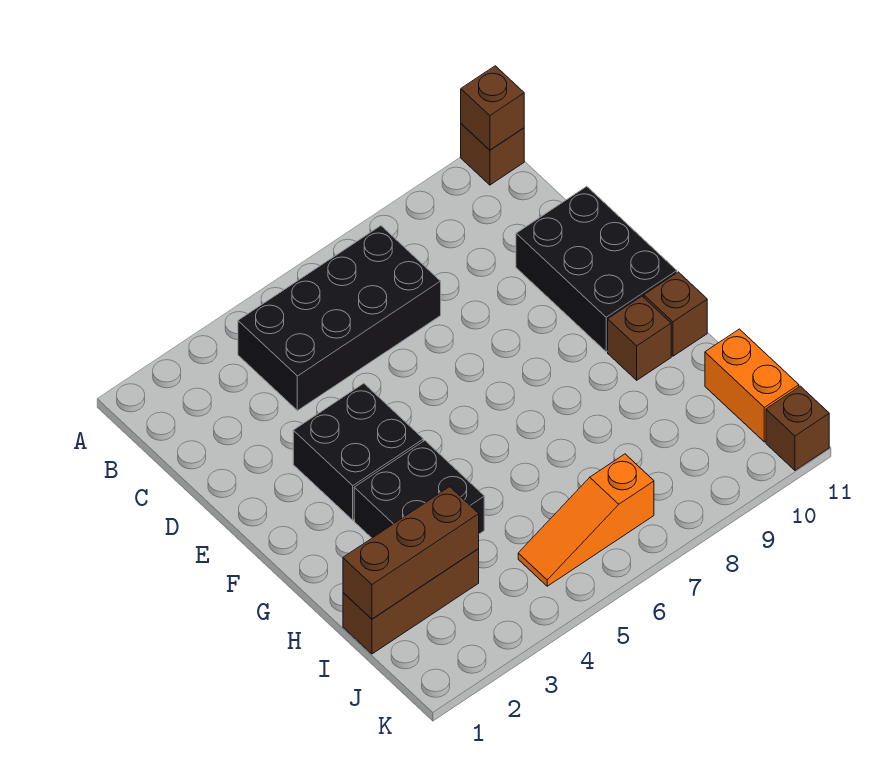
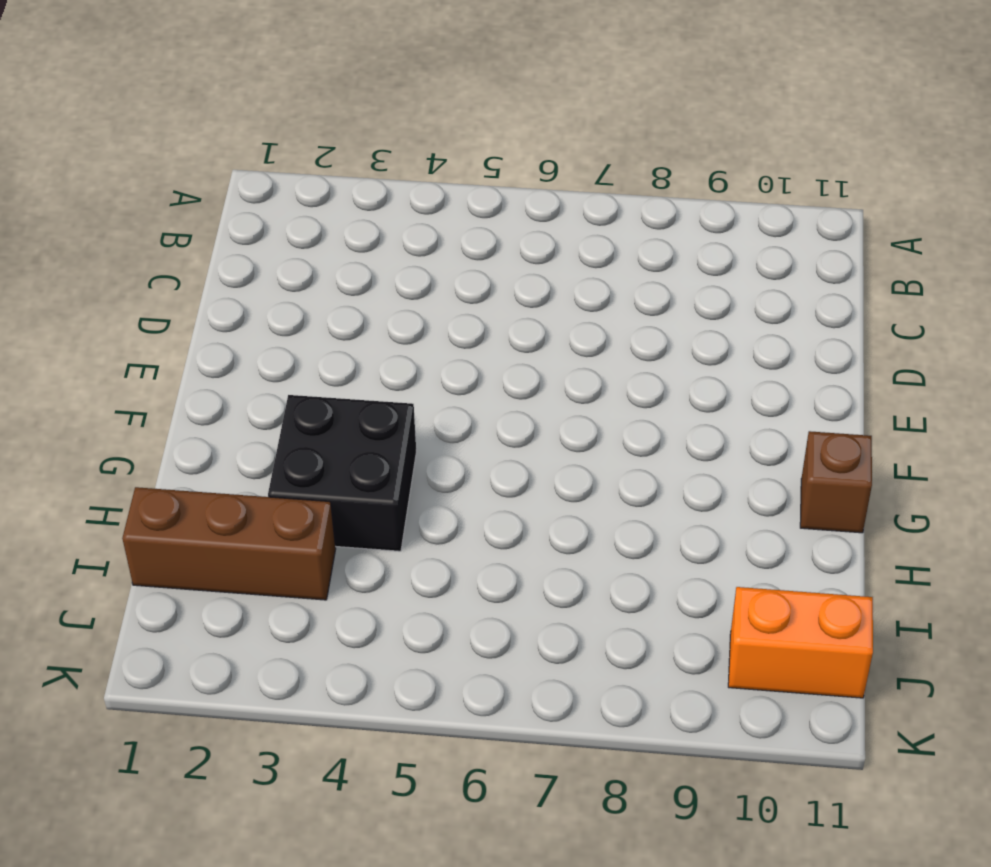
orange brick J10:J11 level 1 -> orange brick I11:J11 level 1
none -> brown brick A11 level 1
none -> black brick B4:C7 level 1
none -> black brick D10:F11 level 1

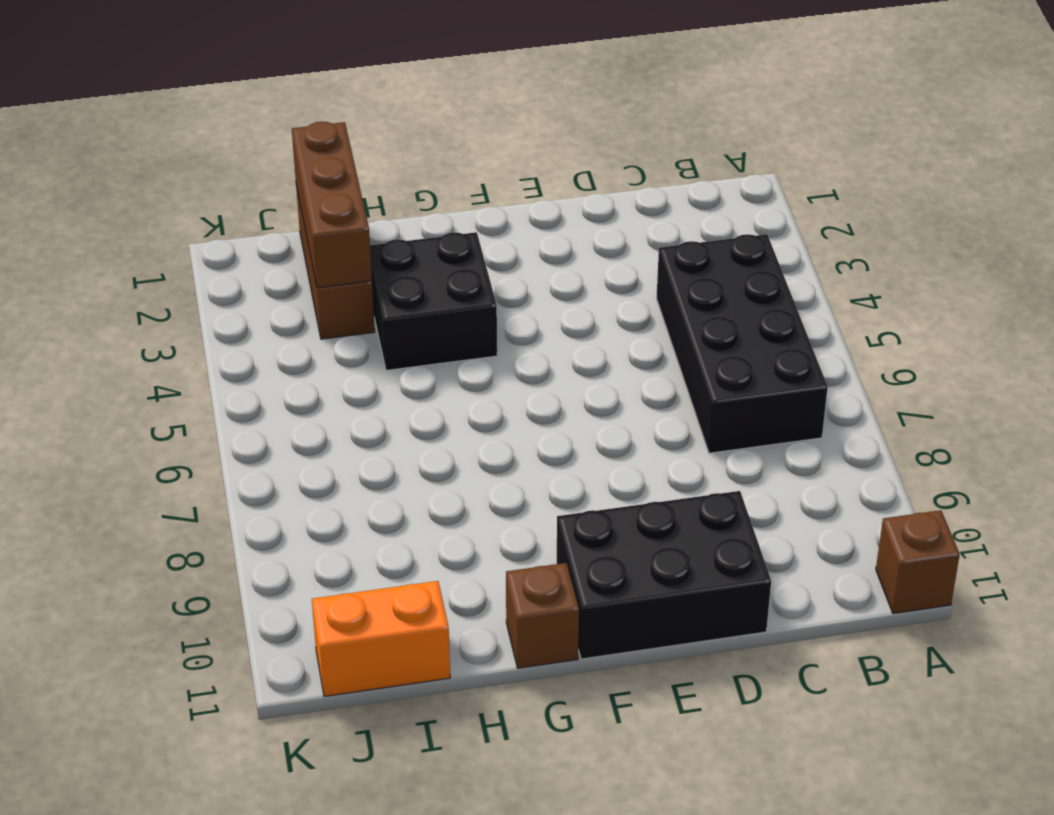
none -> black brick E3:F4 level 1
none -> brown brick G10 level 1
none -> orange slope J5:J7 level 1 top 7

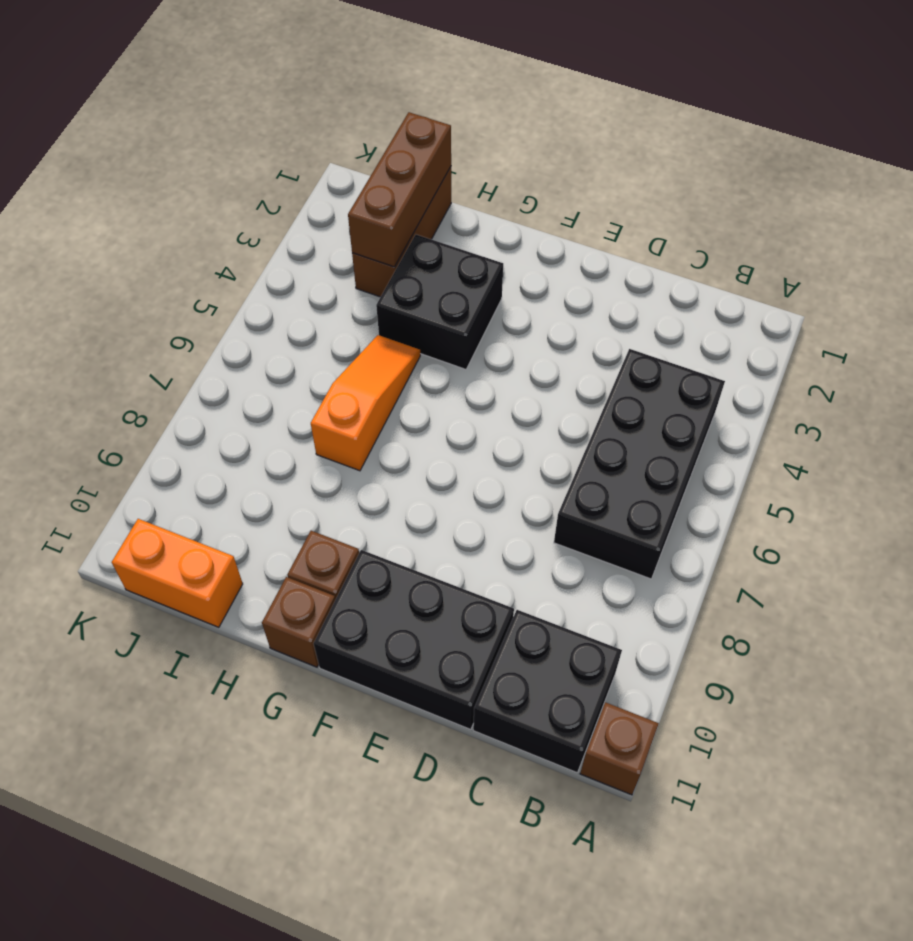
black brick B10:C11 level 1 -> black brick E3:F4 level 1
orange slope H5:H7 level 1 top 7 -> orange slope J5:J7 level 1 top 7
none -> brown brick K11 level 1
none -> brown brick A11 level 2

